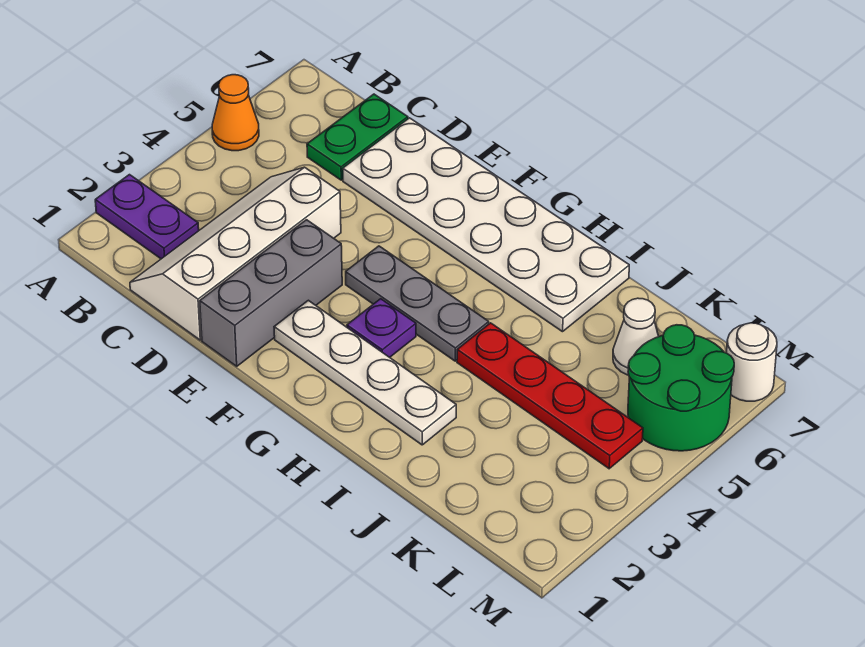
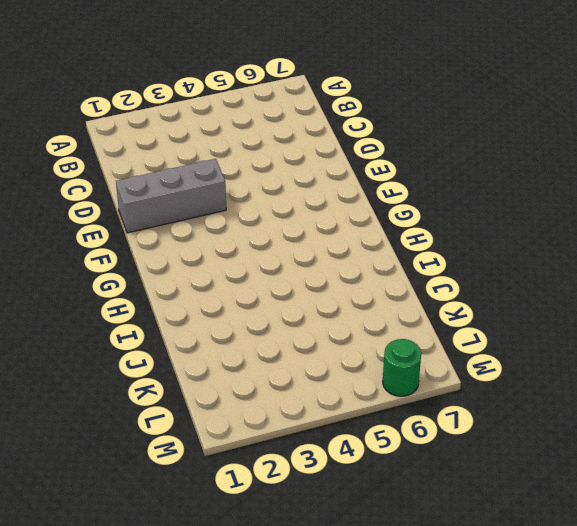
green round brick M6 level 1 -> green round brick L5:M6 level 1
none -> purple plate A2:B2 level 1
none -> orange cone A5 level 1
none -> white slope C1:D4 level 1 top D

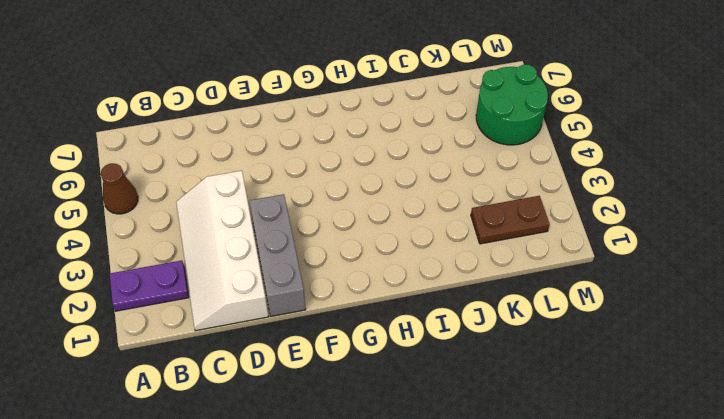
brown cone A5 level 1 -> orange cone A5 level 1
brown plate K2:L2 level 1 -> none
none -> green plate C6:C7 level 1
none -> white plate D6:I7 level 1
none -> white plate F2:I2 level 1

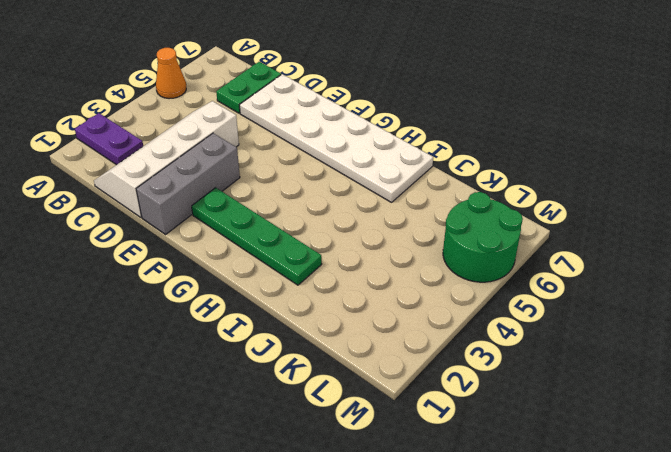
green plate F2:I2 level 1 -> white plate F2:I2 level 1
none -> grey plate F4:H4 level 1
none -> purple plate G3 level 1
none -> red plate I4:L4 level 1

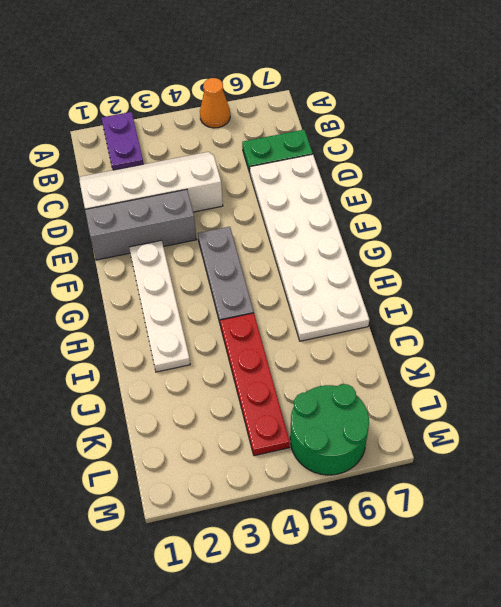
none -> purple plate G3 level 1
none -> white cone K6 level 1
none -> white round brick M7 level 1

